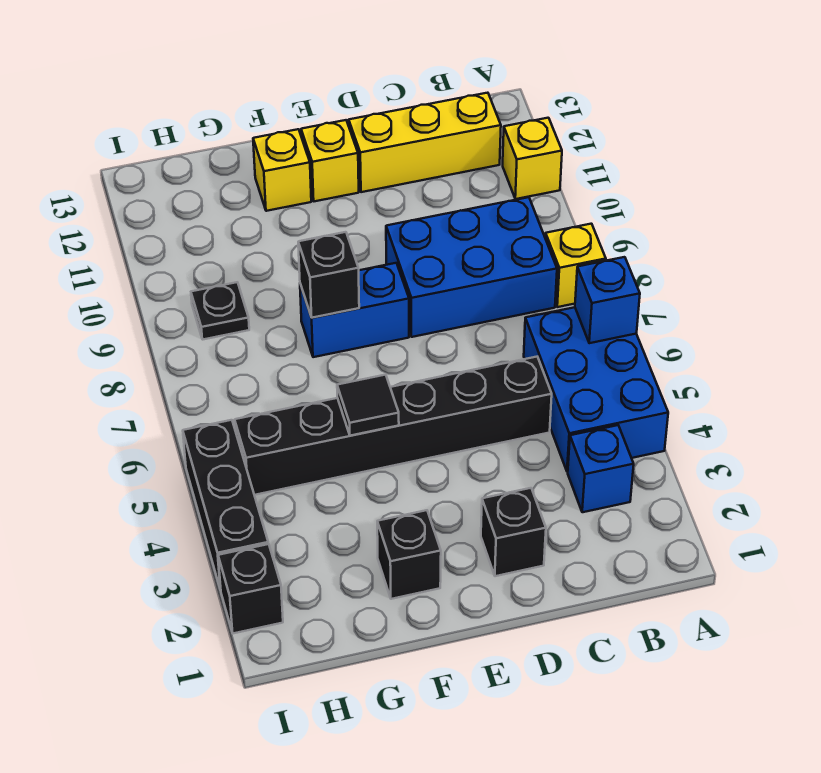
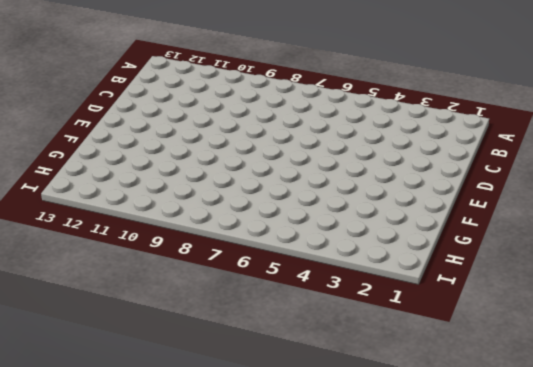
none -> blue brick A4:B6 level 1
none -> yellow brick A8 level 1
none -> yellow brick A11 level 1

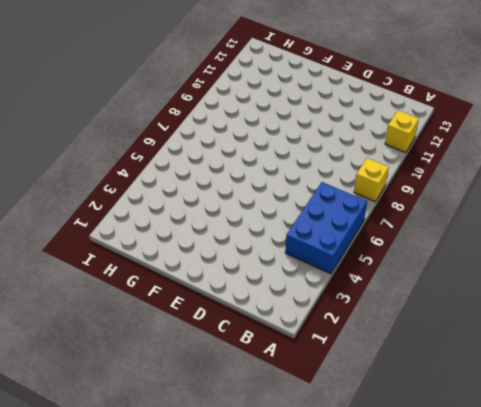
none -> blue brick B3 level 1
none -> blue brick B8:D9 level 1
none -> yellow brick B12:D12 level 1

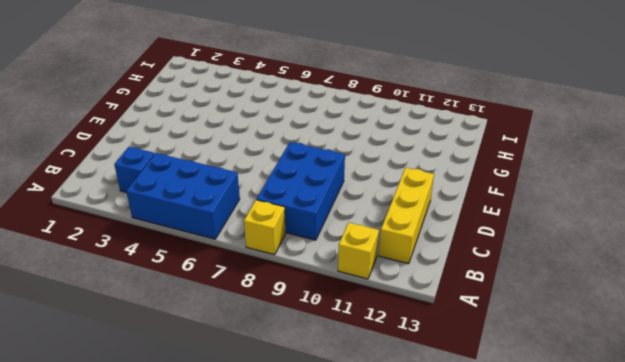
none -> black brick C5:H5 level 1
none -> black brick D2 level 1
none -> blue brick E8:F8 level 1

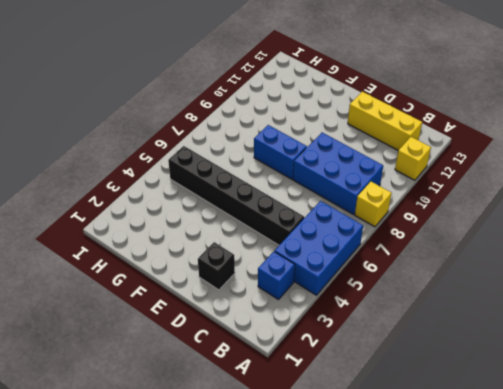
none -> yellow brick E12 level 1
none -> black brick F2 level 1
none -> yellow brick F12 level 1

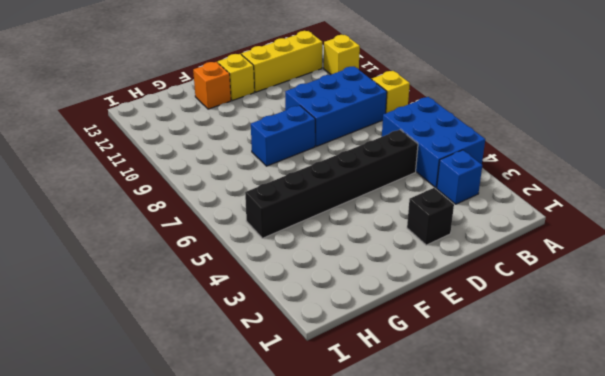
orange brick F12 level 1 -> yellow brick F12 level 1
none -> black brick F2 level 1
none -> black plate H9 level 1
none -> black brick I2 level 1

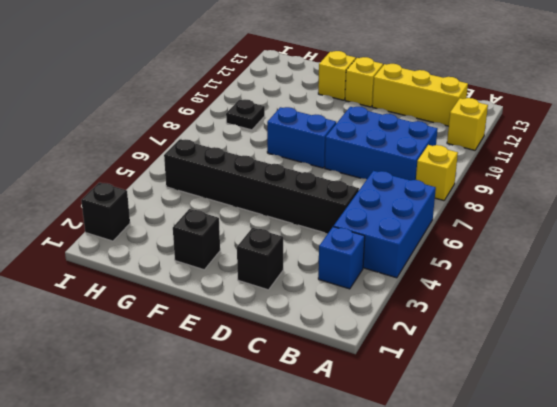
none -> black brick I3:I5 level 1
none -> blue brick A6 level 2
none -> black tile F5 level 2

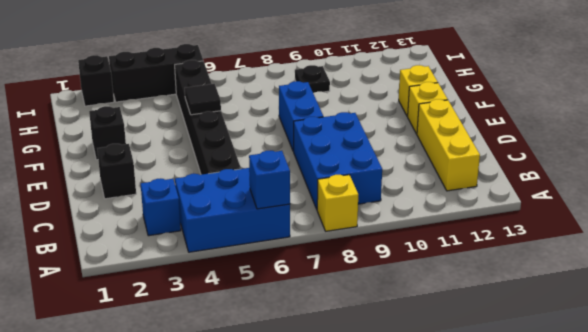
none -> yellow brick A11 level 1
none -> black brick F8 level 2

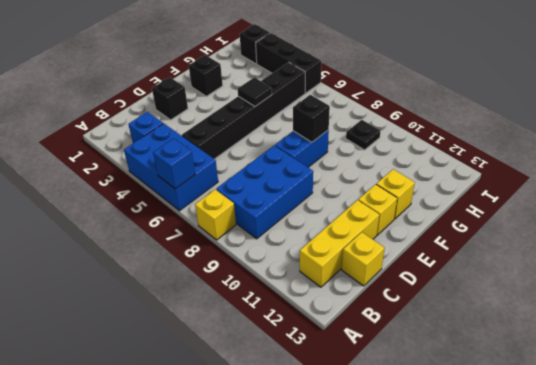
yellow brick C13 level 1 -> yellow brick A11 level 1

